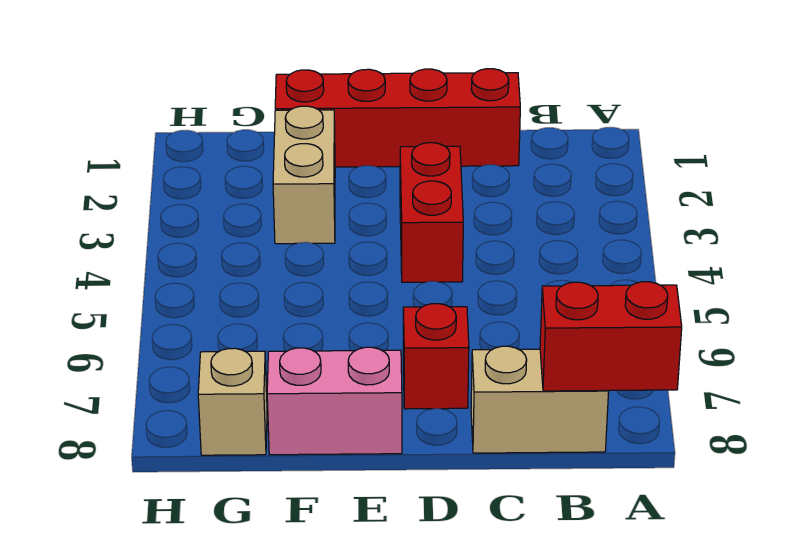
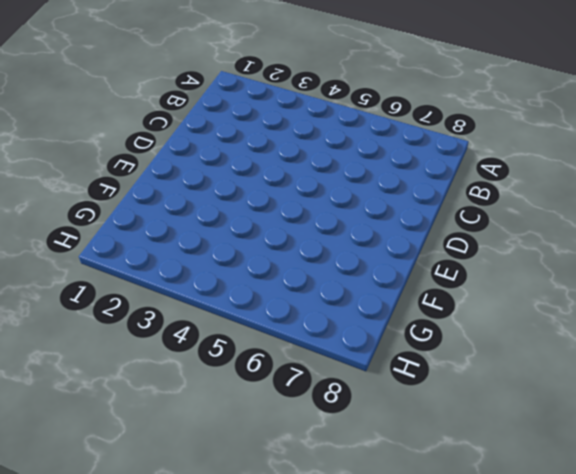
none -> tan brick B8:C8 level 1
none -> red brick C1:F1 level 1

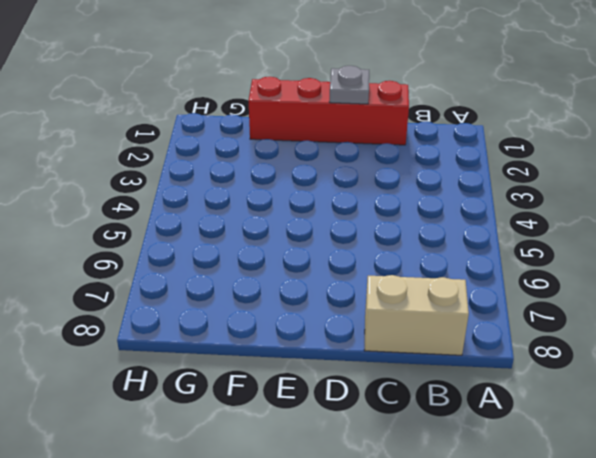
grey plate D1 level 2 -> none
none -> red brick D3:D4 level 1
none -> red brick D7 level 1

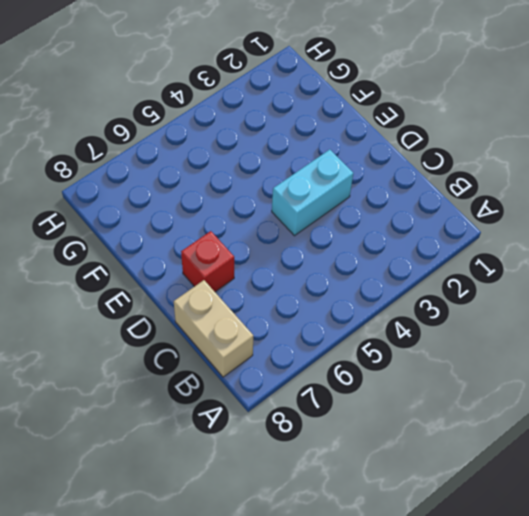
cyan brick D3:D4 level 1 -> red brick D3:D4 level 1
none -> red brick C1:F1 level 1
none -> pink brick E8:F8 level 1

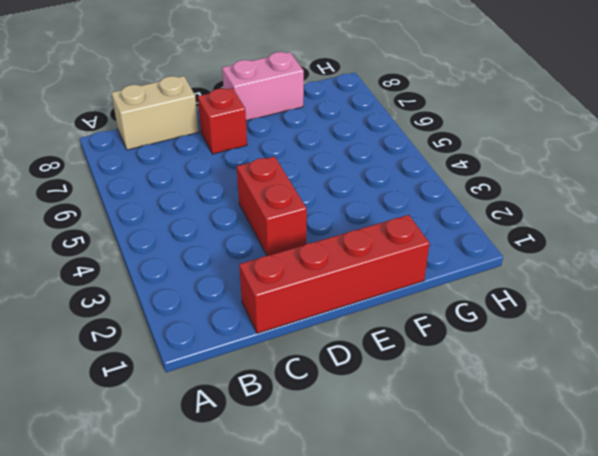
none -> tan brick F2:F3 level 1
none -> tan brick G8 level 1

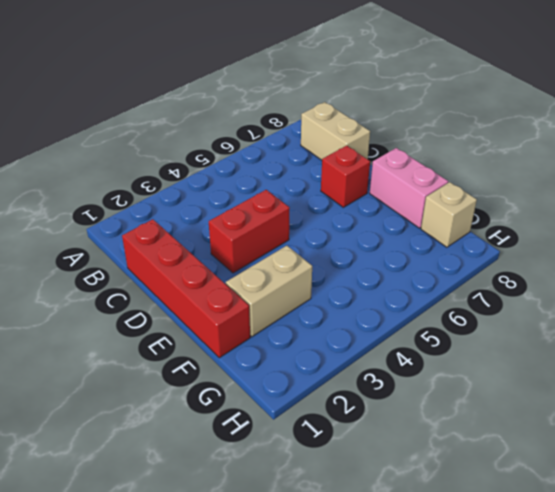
none -> red brick A8:B8 level 2

